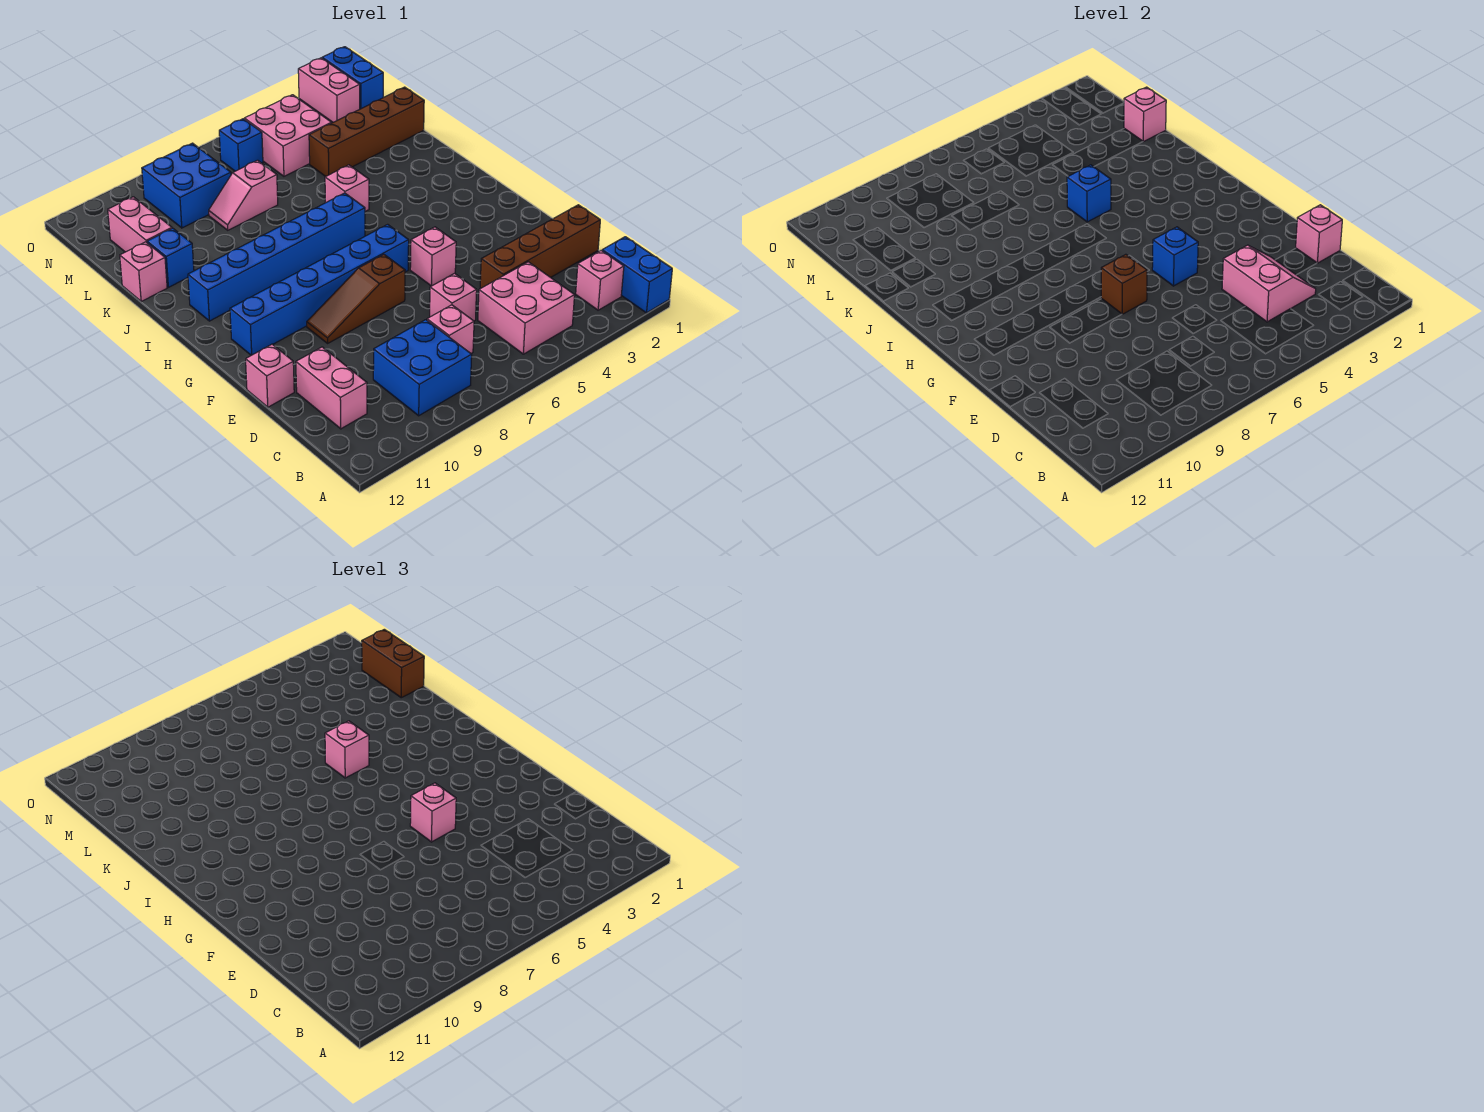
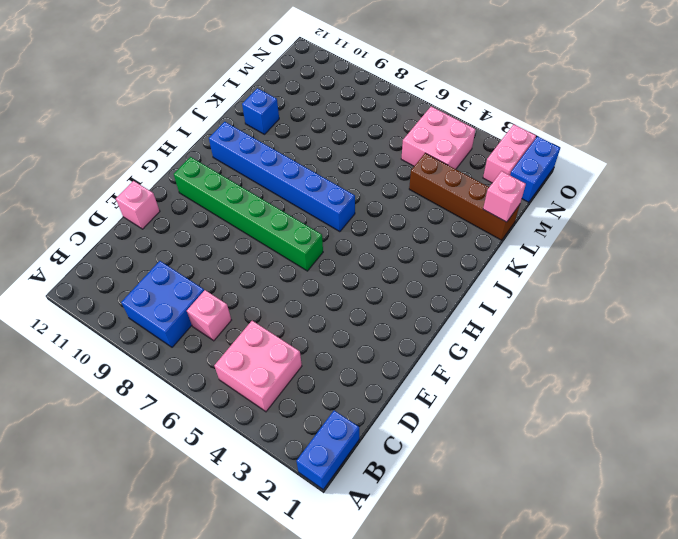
green brick G6:G11 level 1 -> blue brick G6:G11 level 1
none -> pink brick B2 level 1
none -> pink brick C11:D11 level 1
none -> brown brick D1:D4 level 1
none -> pink brick D6 level 1

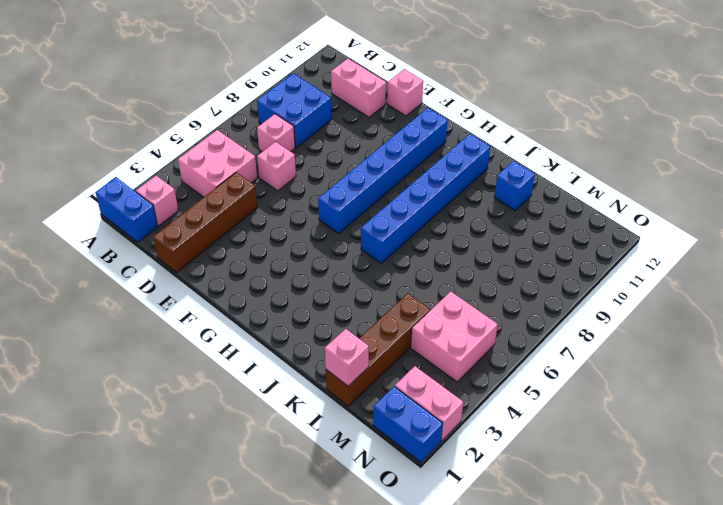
none -> pink brick F5 level 1
none -> brown slope F7:F9 level 1 top 7
none -> pink brick J5 level 1
none -> pink brick K12 level 1

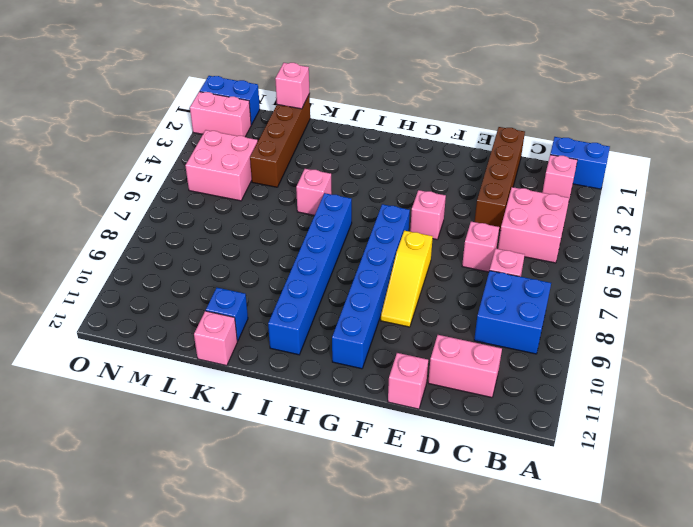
yellow slope F7:F9 level 1 top 7 -> brown slope F7:F9 level 1 top 7
none -> pink slope L7:L8 level 1 top 7
none -> pink brick L11:M11 level 1
none -> blue brick M8:N9 level 1
none -> blue brick N6 level 1

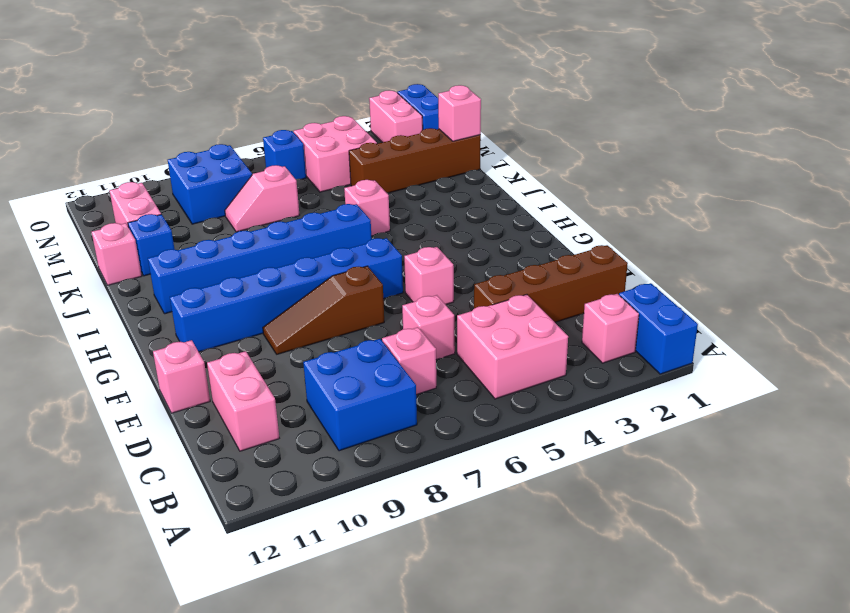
none -> pink slope C3:D4 level 2 top 4
none -> pink brick D1 level 2
none -> blue brick F5 level 2
none -> brown brick F7 level 2

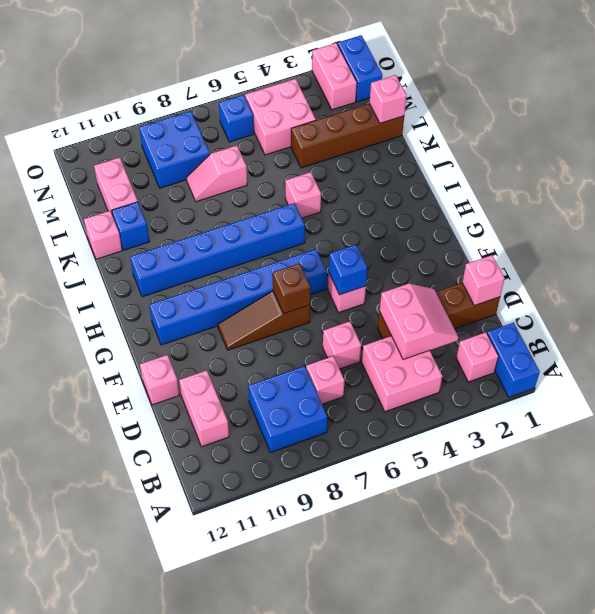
none -> blue brick J5 level 2
none -> pink brick F5 level 3
none -> pink brick J5 level 3
none -> brown brick L1:M1 level 3

